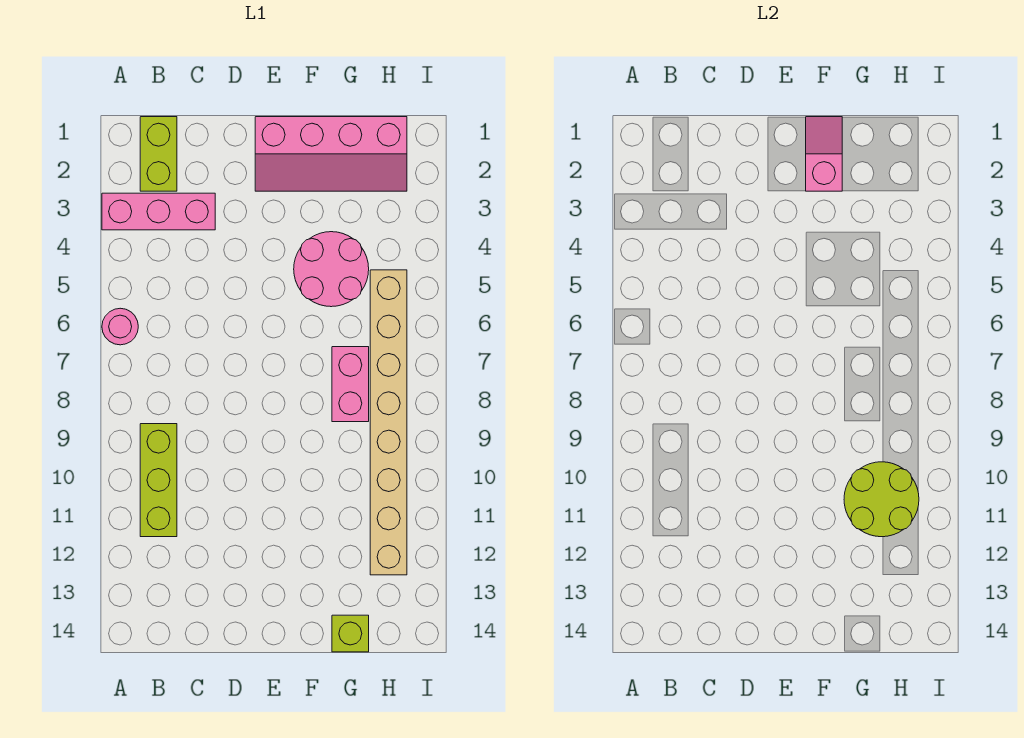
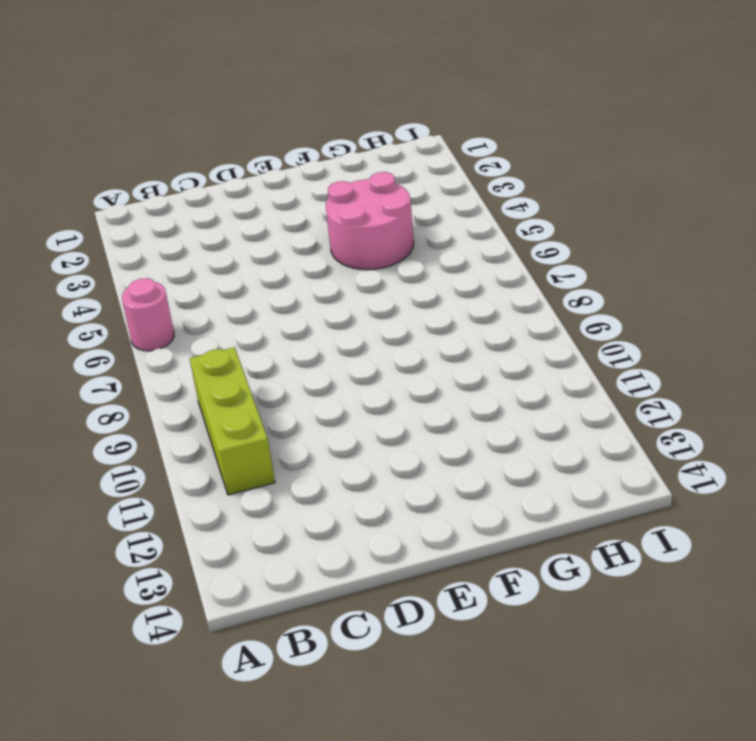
none -> pink brick A3:C3 level 1
none -> lime brick B1:B2 level 1

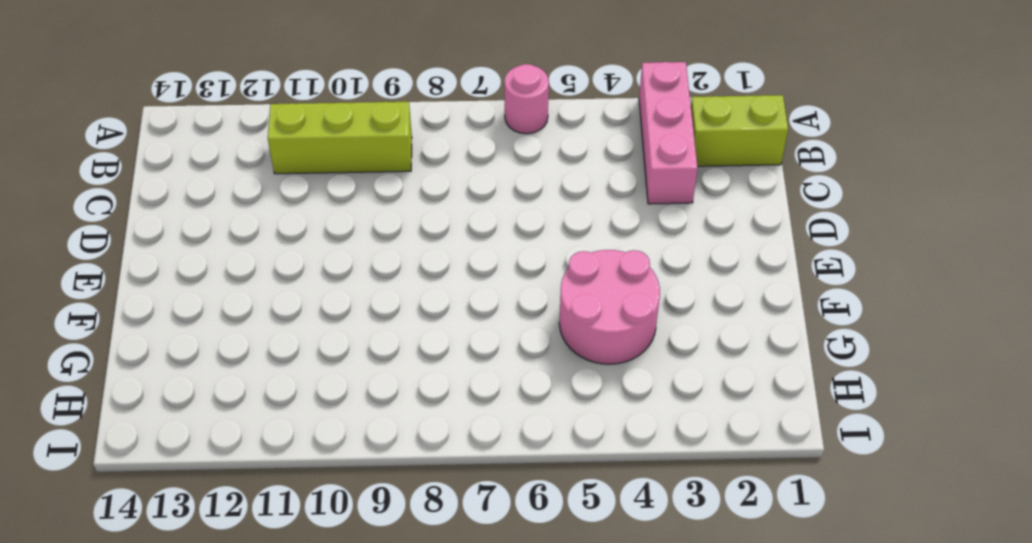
none -> pink slope E1:H2 level 1 top 1
none -> pink brick G7:G8 level 1

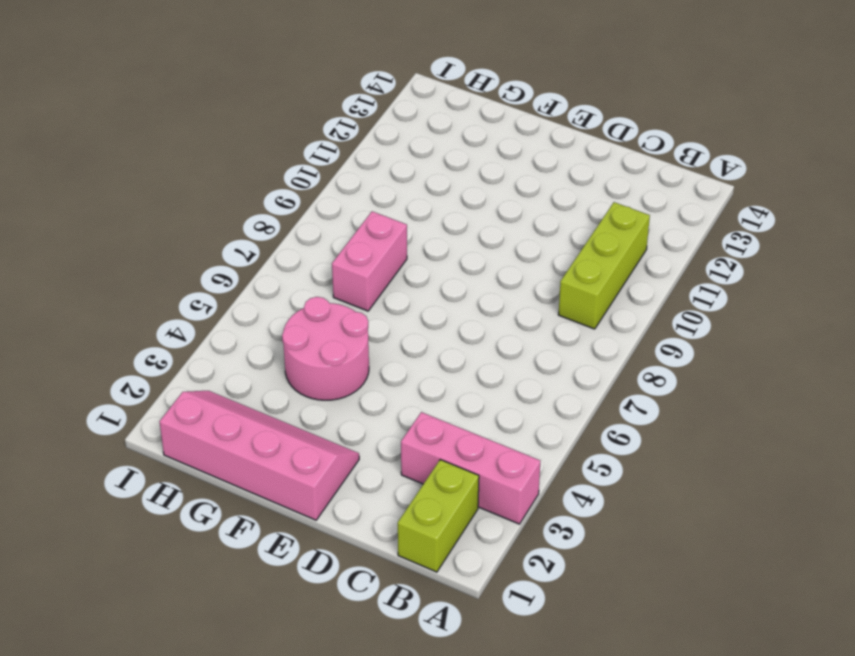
none -> pink round brick A6 level 1
none -> lime brick G14 level 1

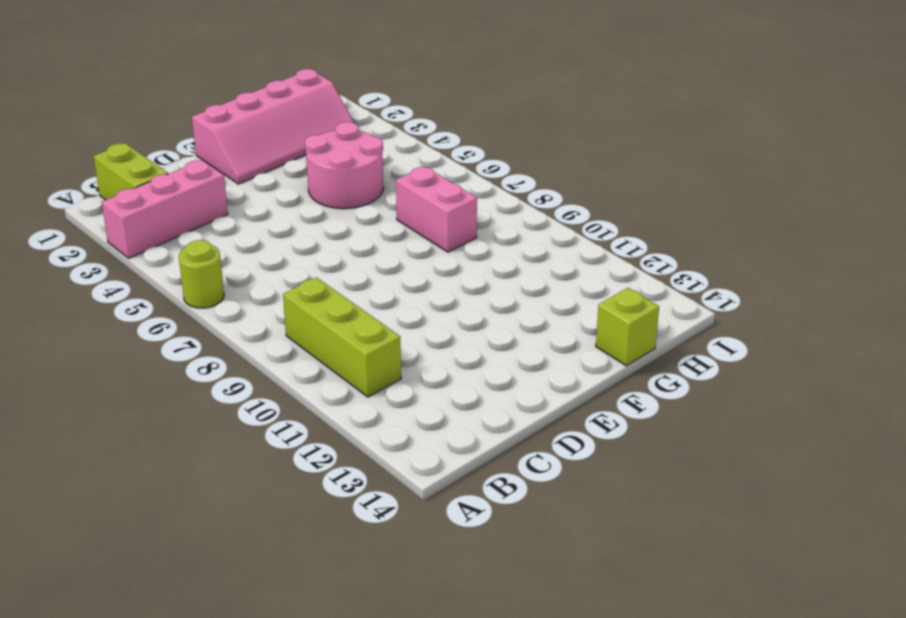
lime round brick A6 level 1 -> pink round brick A6 level 1
none -> tan brick H5:H12 level 1
none -> pink slope F1:F2 level 2 top 2

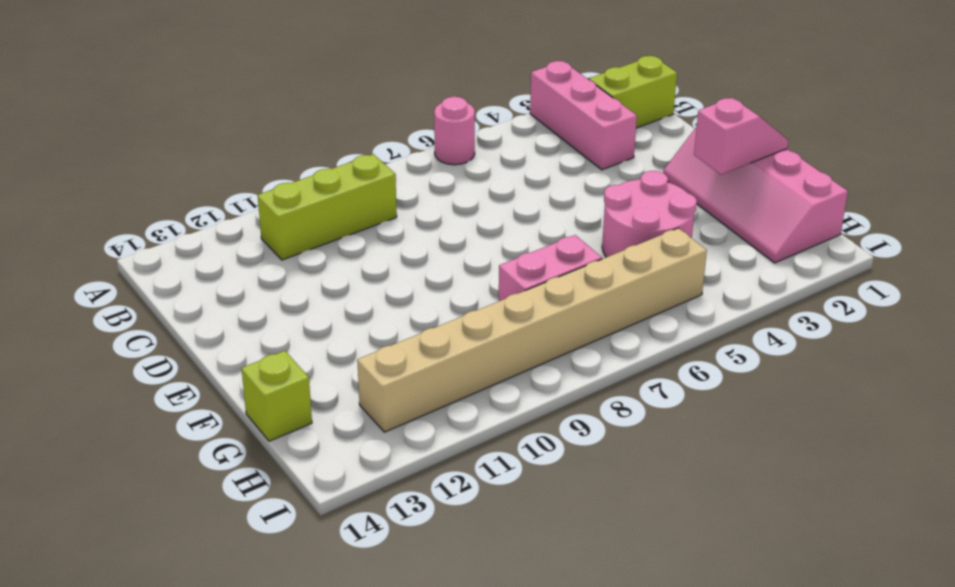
none -> lime round brick G10:H11 level 2

